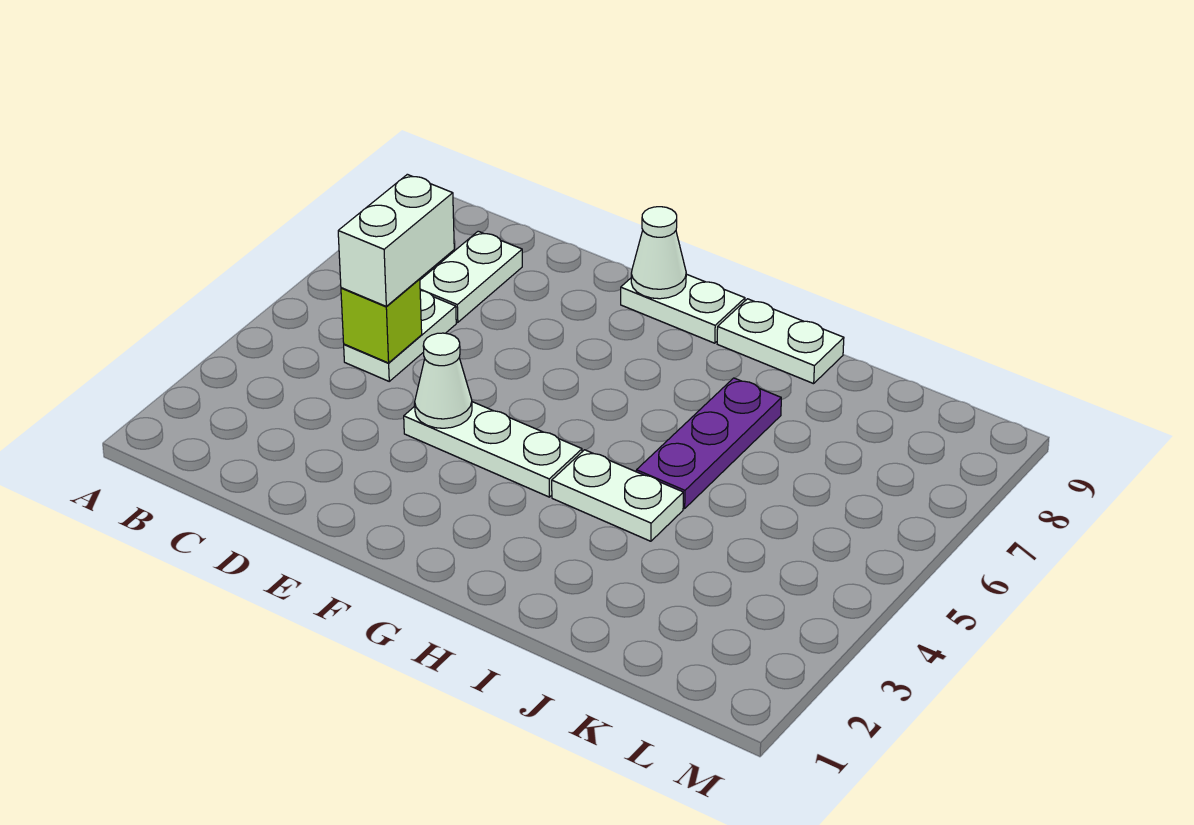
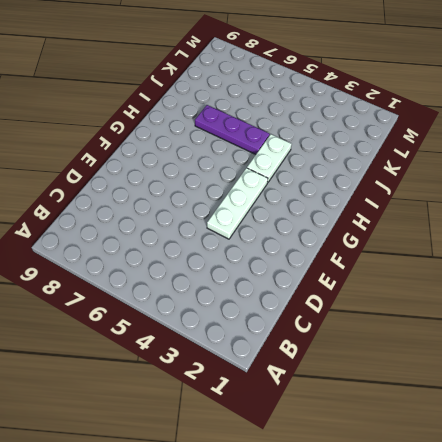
none -> white plate C5:C6 level 1
none -> white plate C7:C8 level 1

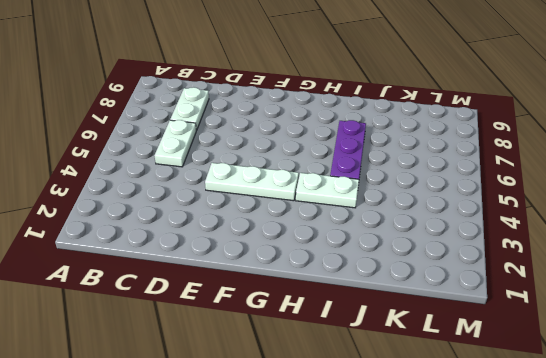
none -> white plate F9:G9 level 1
none -> white plate H9:I9 level 1

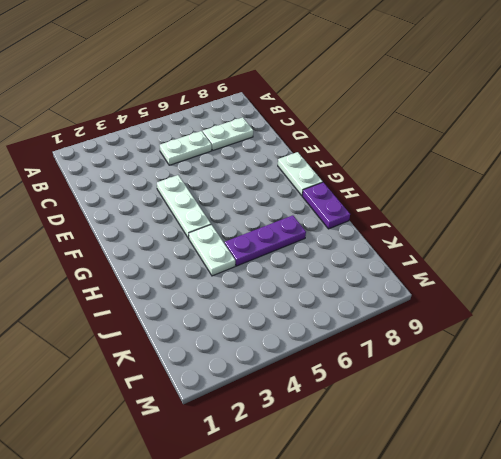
purple plate H9:I9 level 1 -> white plate H9:I9 level 1
none -> lime brick C5 level 2
none -> white cone E4 level 2

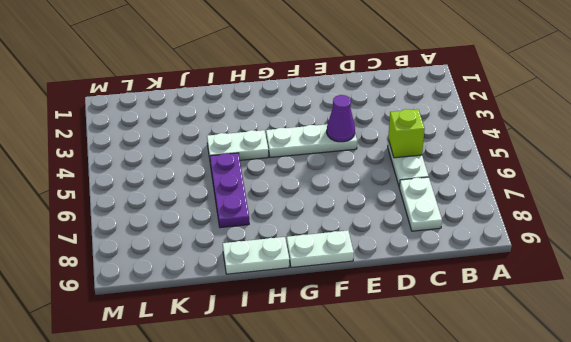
purple cone E4 level 2 -> white cone E4 level 2
none -> white cone F9 level 2
none -> white brick C5:C6 level 3

